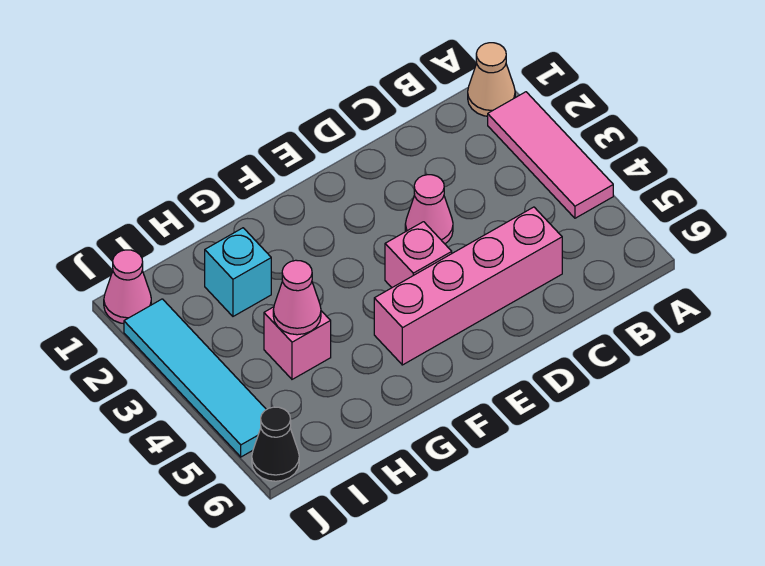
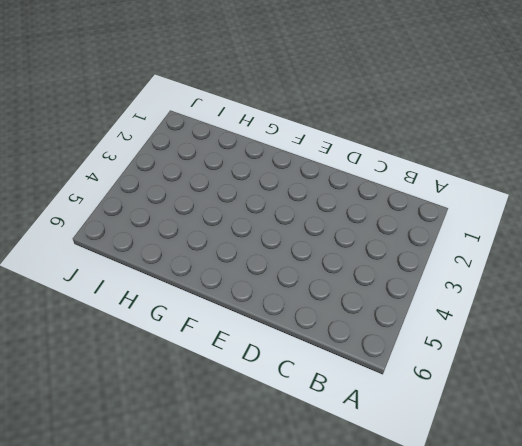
none -> tan cone A1 level 1
none -> pink tile A2:A4 level 1

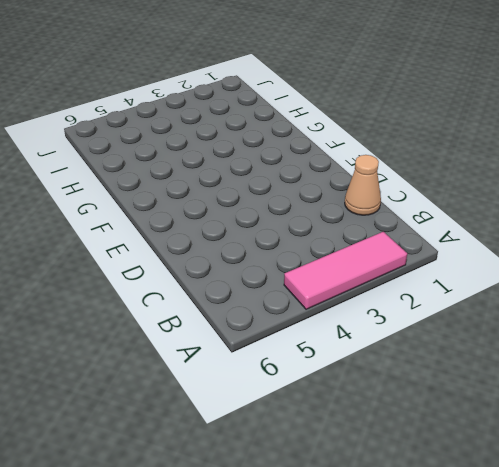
tan cone C1 level 1 -> tan cone A1 level 1
none -> pink brick C5:F5 level 1
none -> pink cone D3 level 1

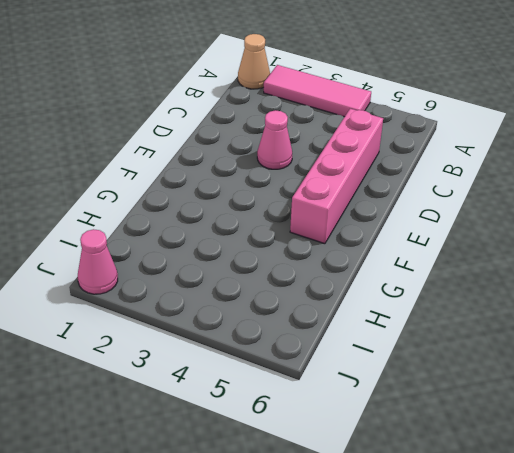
none -> pink brick E4 level 1
none -> cyan brick H2 level 1

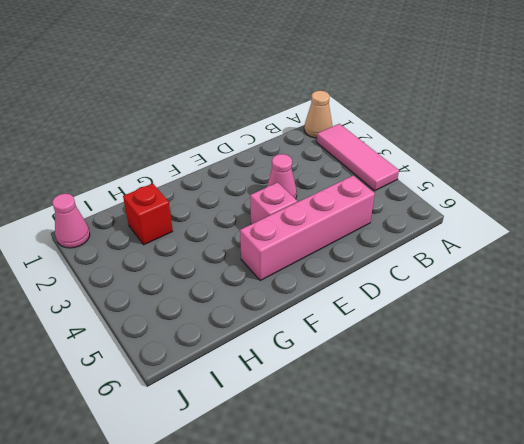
red brick H2 level 1 -> cyan brick H2 level 1
none -> pink brick H4 level 1
none -> cyan tile J2:J5 level 1

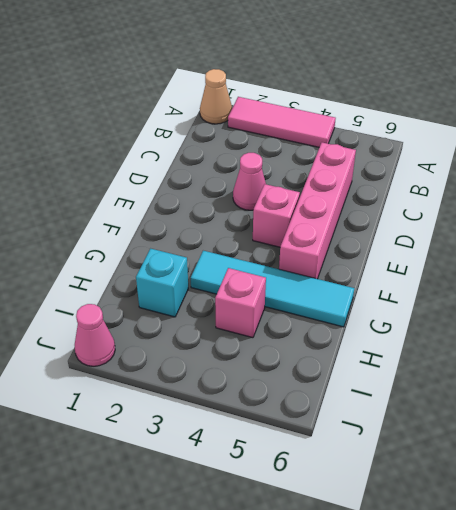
cyan tile G3:G6 level 1 -> cyan tile J2:J5 level 1
none -> black cone J6 level 1
none -> pink cone H4 level 2

